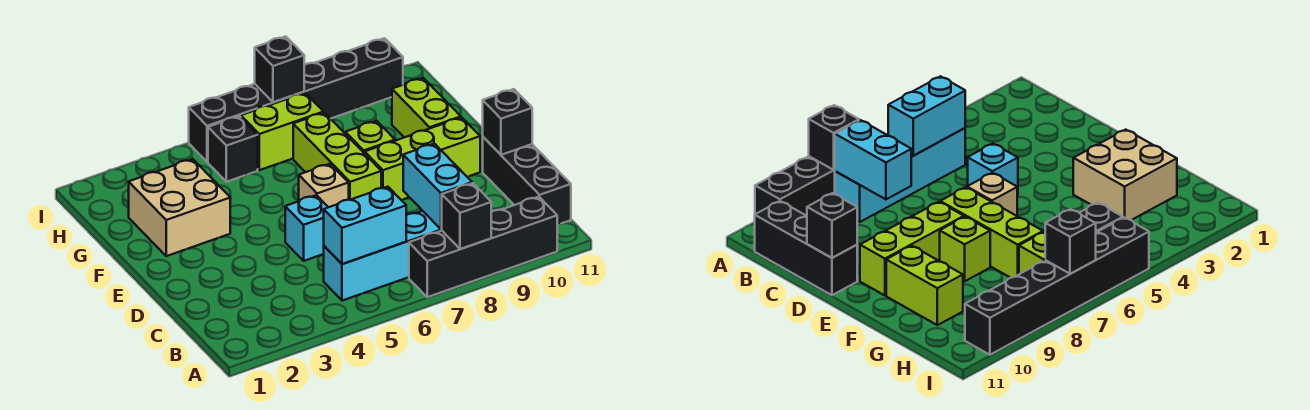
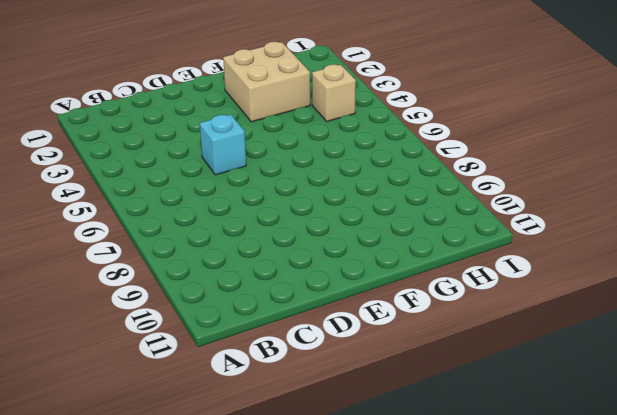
tan brick H4 level 1 -> tan brick E6 level 1
none -> black brick A7:A10 level 1
none -> cyan brick B5:B8 level 1
none -> black brick B11:D11 level 1

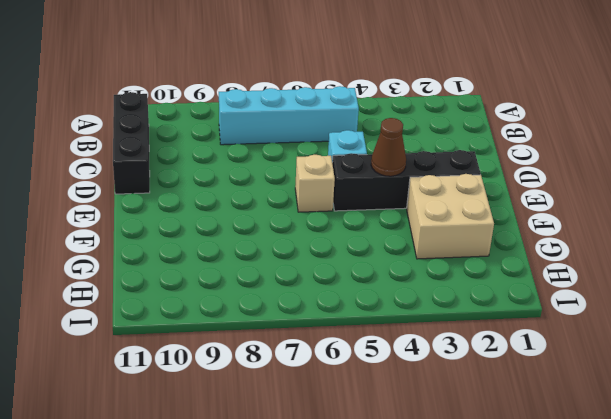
black brick E2:E5 level 1 -> black brick A7:A10 level 1
brown cone E4 level 2 -> none
none -> lime brick E7:G7 level 1
none -> lime brick E8:E10 level 1
none -> lime brick F8 level 1

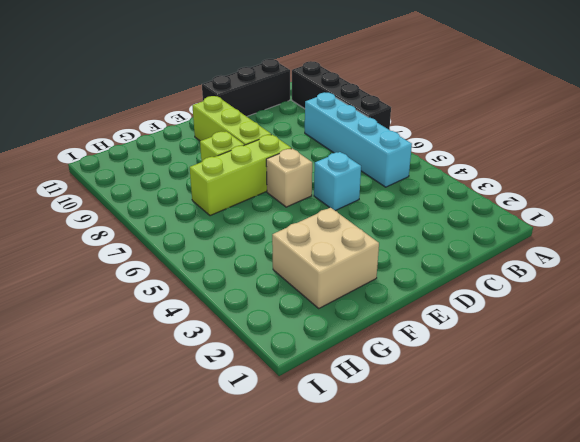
none -> lime brick F10:G10 level 1
none -> black brick H5 level 1
none -> lime brick H6:H7 level 1

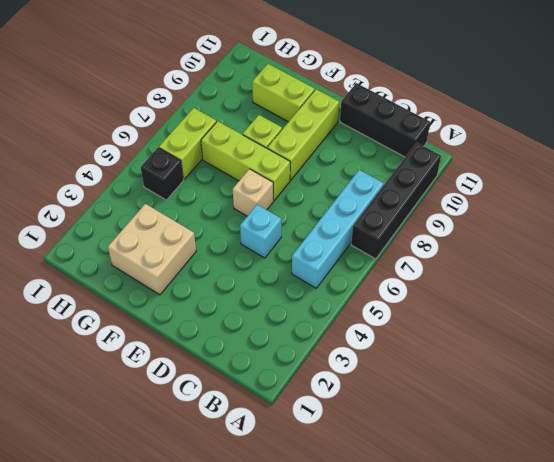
none -> black brick I5:I10 level 1
none -> black brick A8 level 2
none -> cyan brick B5:B6 level 2

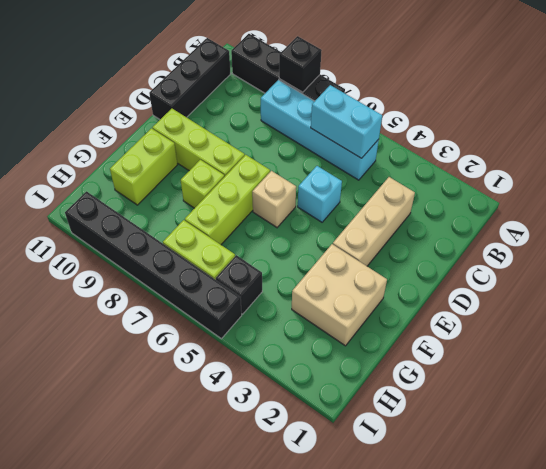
tan brick C3:E3 level 1 -> none
none -> cyan brick B8:C8 level 2
none -> black brick D11 level 2
none -> black brick I7 level 2

